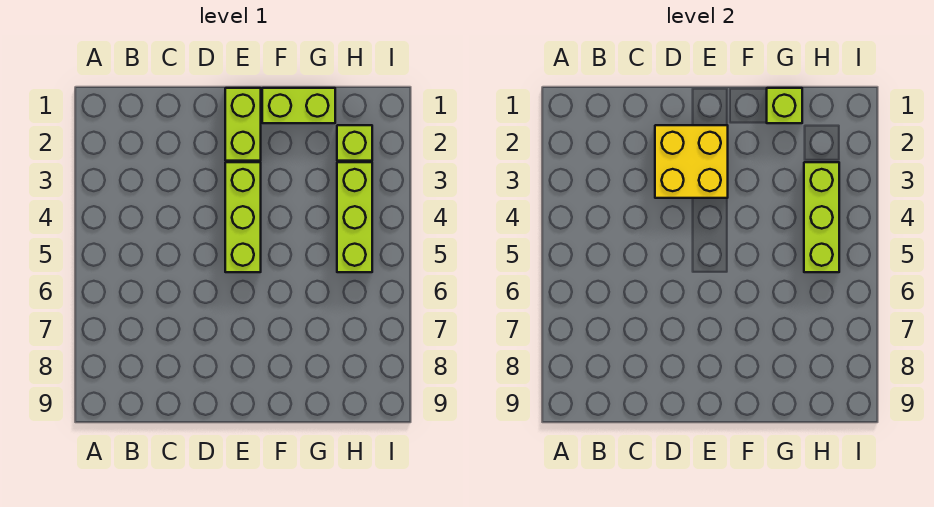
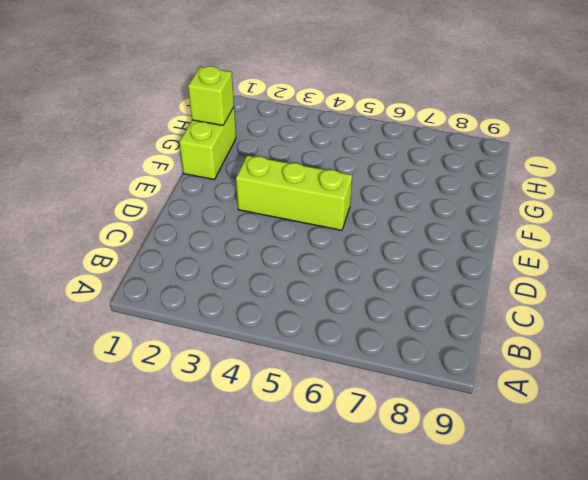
none -> lime brick E1:E2 level 1
none -> lime brick H2 level 1

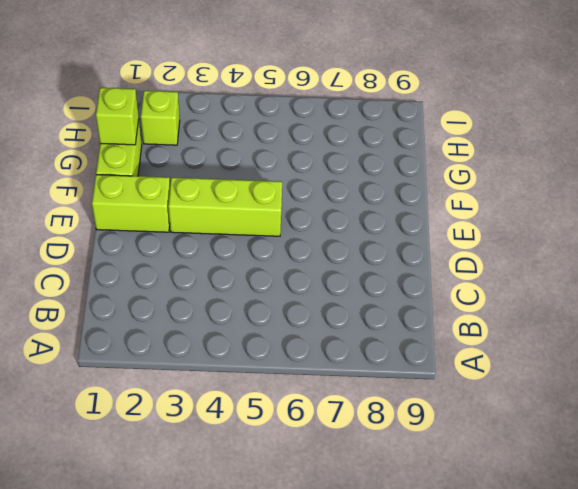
none -> lime brick H3:H5 level 1
none -> yellow brick D2:E3 level 2

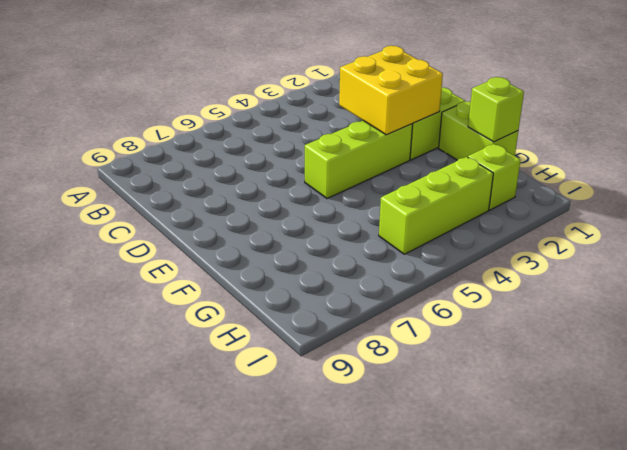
none -> lime brick H3:H5 level 2

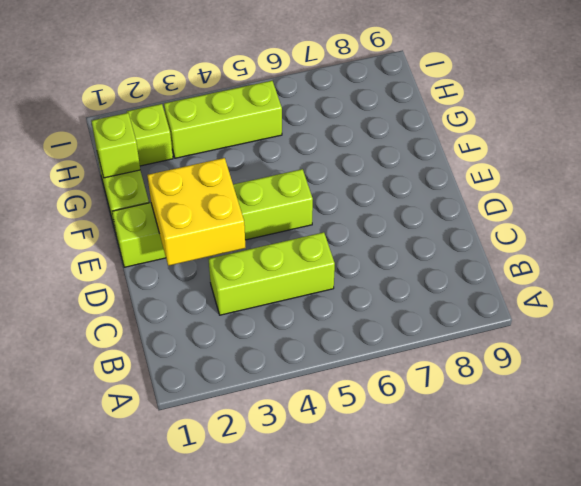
lime brick C3:C5 level 1 -> lime brick H3:H5 level 2

